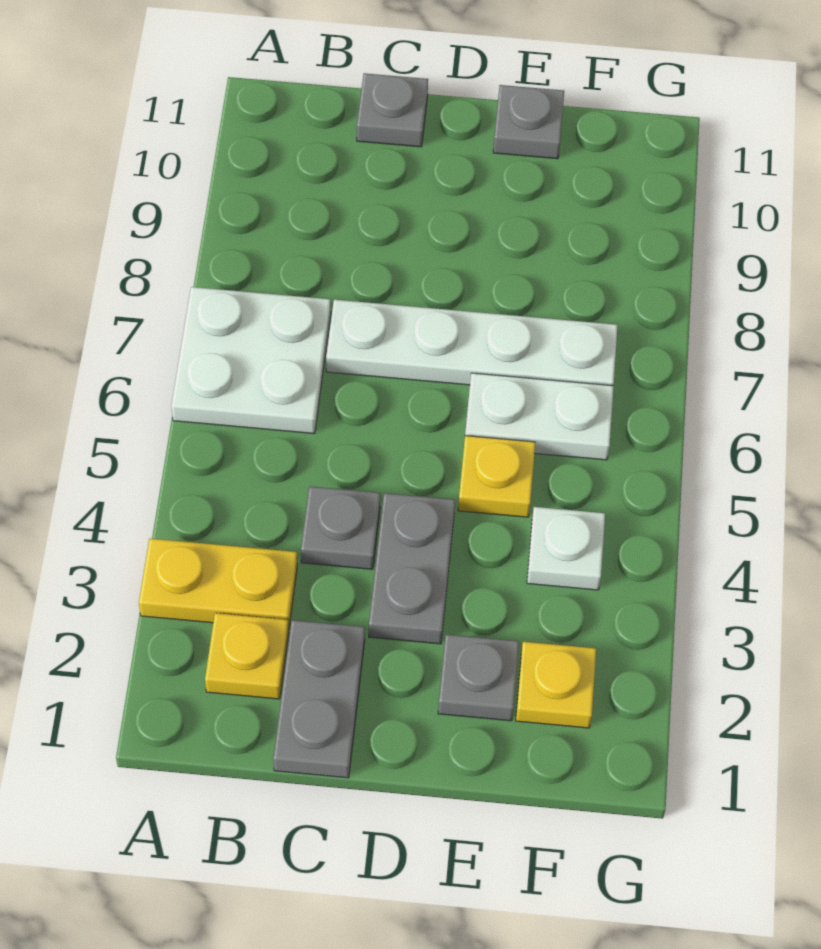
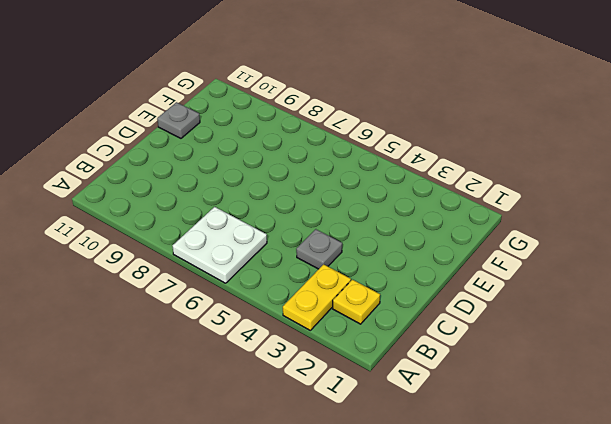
none -> grey plate C1:C2 level 1
none -> white plate C7:F7 level 1
none -> grey plate C11 level 1

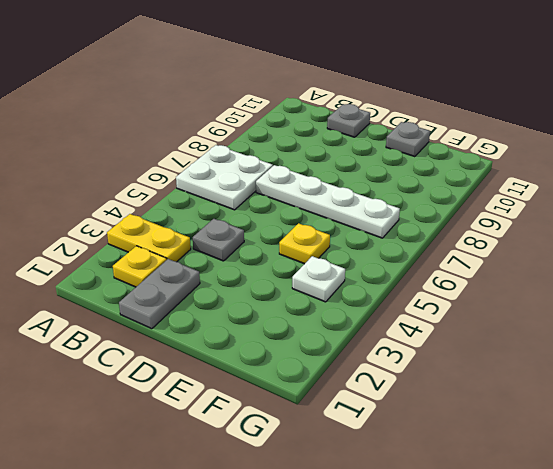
none -> grey plate D3:D4 level 1
none -> grey plate E2 level 1
none -> white plate E6:F6 level 1

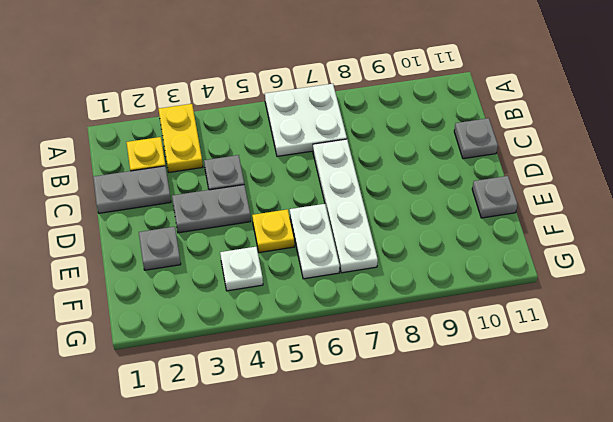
none -> yellow plate F2 level 1

